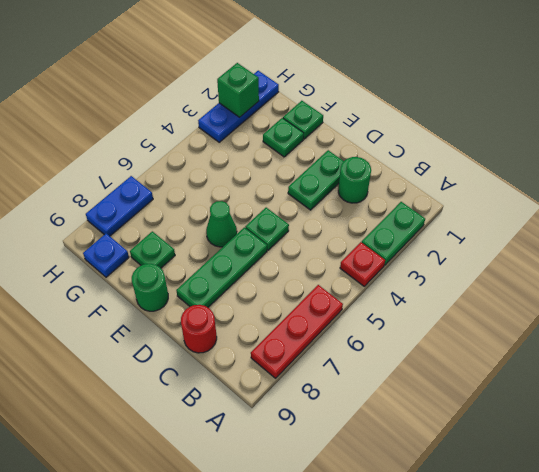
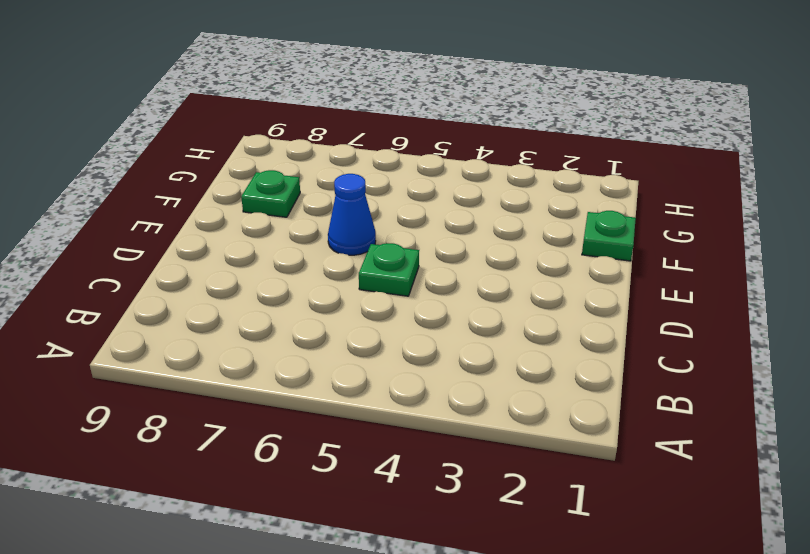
blue cone E6 level 1 -> green cone E6 level 1
none -> green plate A2:A3 level 1
none -> red plate A4 level 1
none -> red plate A6:A8 level 1

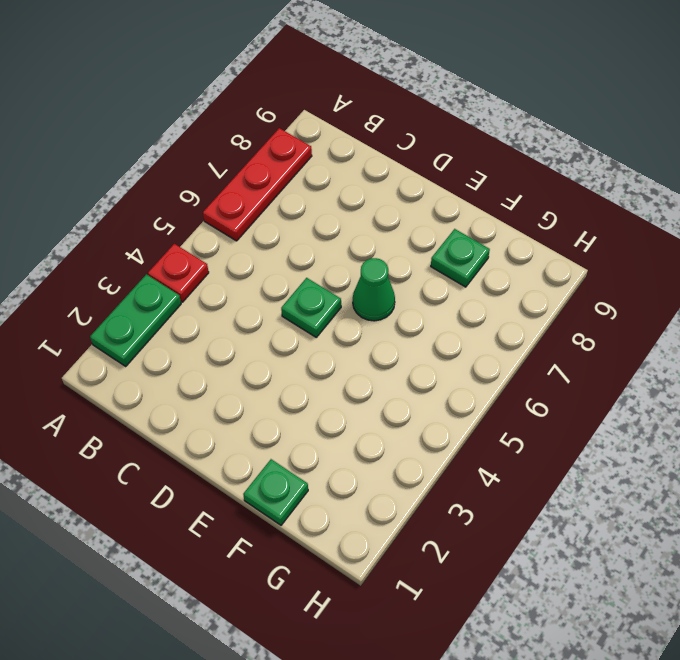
none -> green round brick C2 level 1
none -> red round brick C9 level 1
none -> green plate D2:D3 level 1

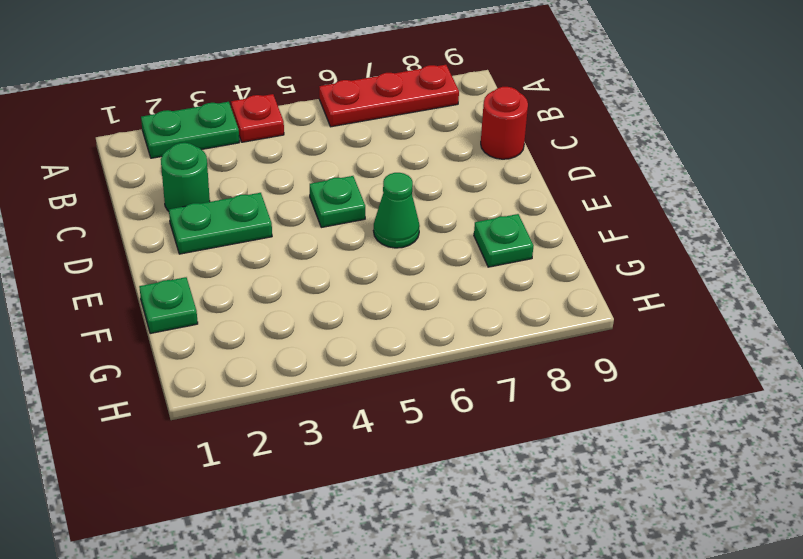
none -> green plate D6:D8 level 1
none -> green round brick E9 level 1
none -> green plate F2 level 1

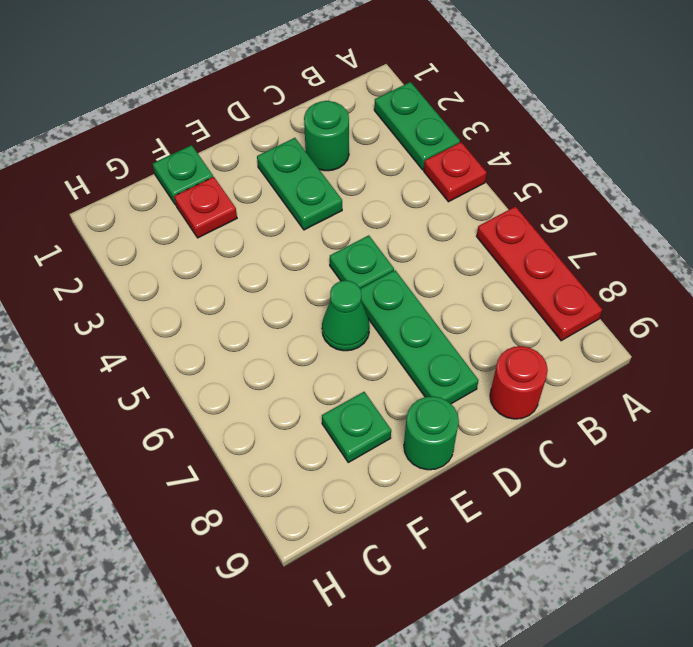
red plate F2 level 1 -> green plate F2 level 1
none -> blue plate G9 level 1
none -> blue plate H1:H3 level 1
none -> blue plate H7:H8 level 1

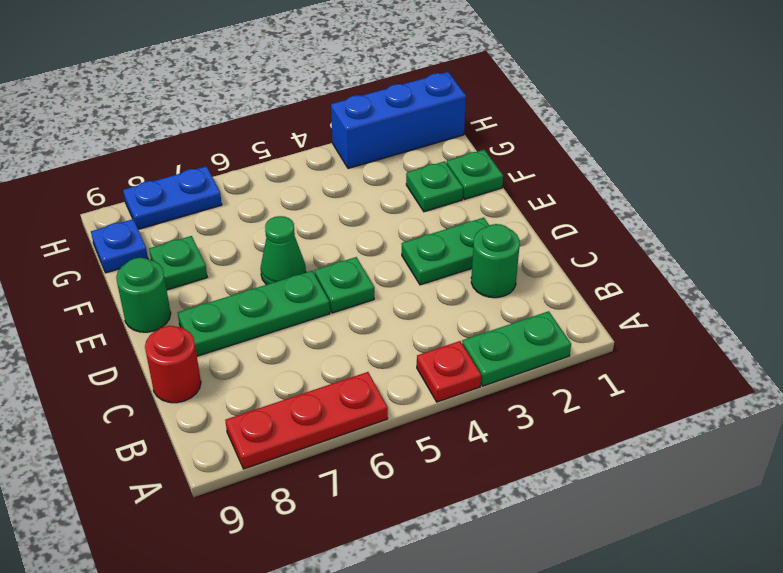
blue brick H1:H3 level 1 -> blue plate H1:H3 level 1
none -> green brick H2 level 2

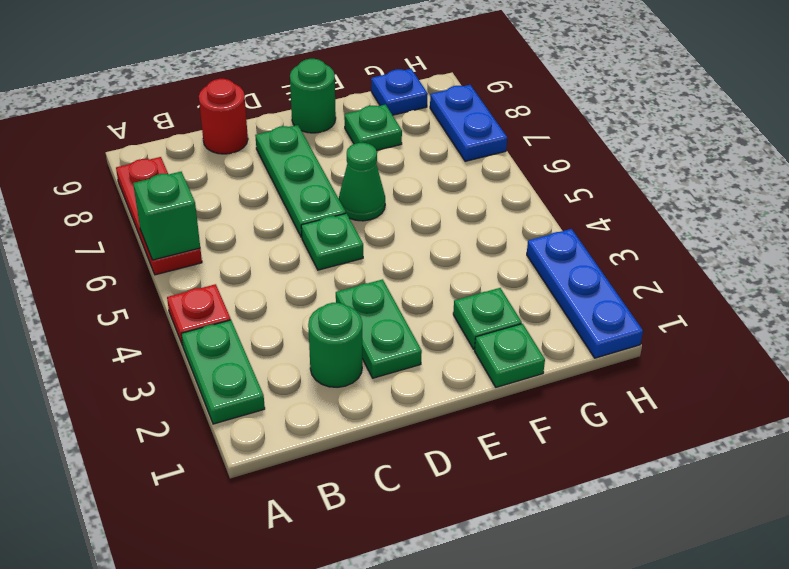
green brick A6 level 2 -> green brick H2 level 2

